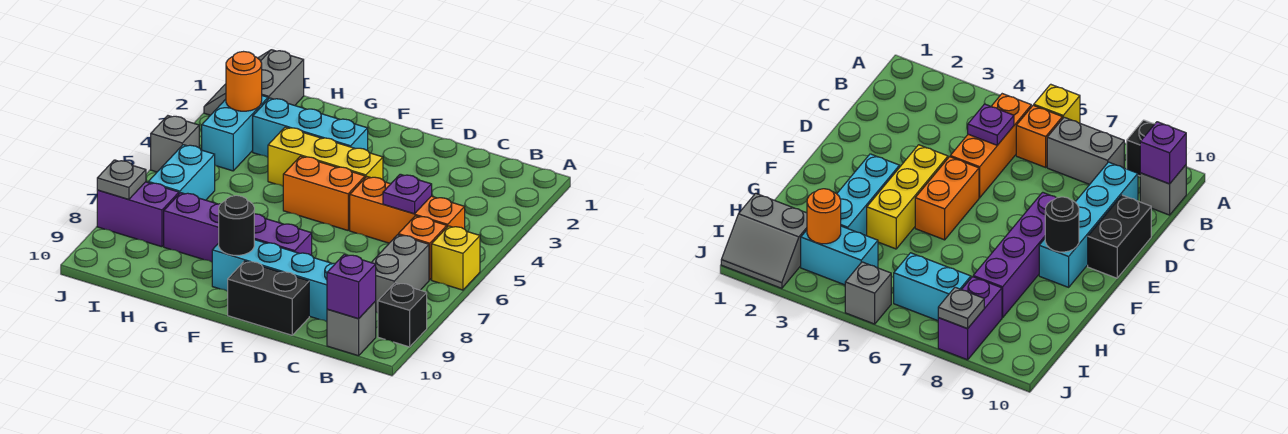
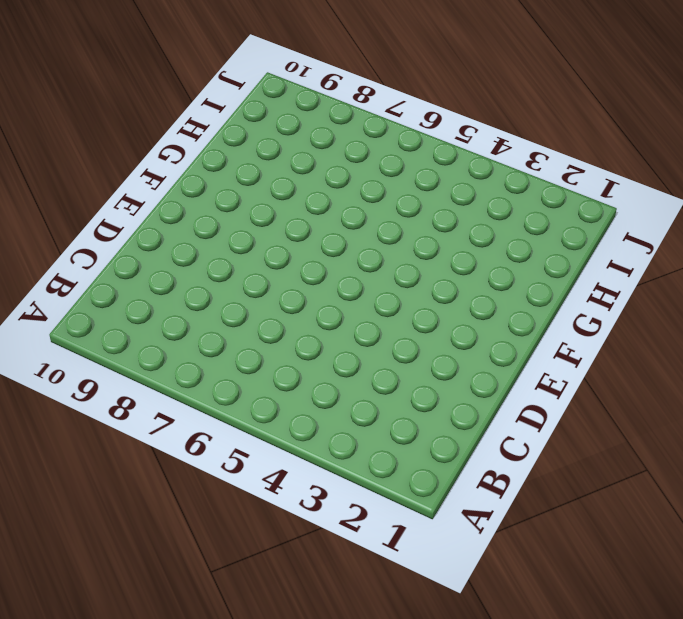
none -> yellow brick A6 level 1
none -> black brick A9 level 1
none -> orange brick B5:D5 level 1

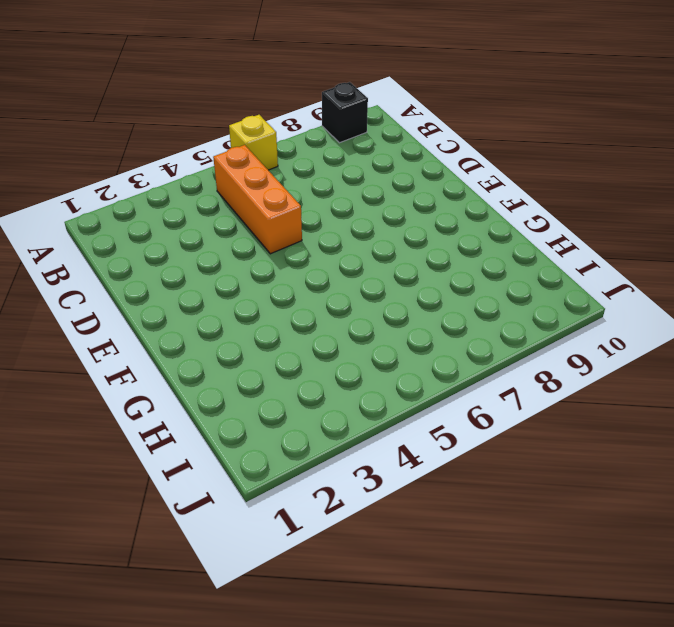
none -> orange brick B6 level 1
none -> grey brick B7:B8 level 1
none -> grey brick B10 level 1

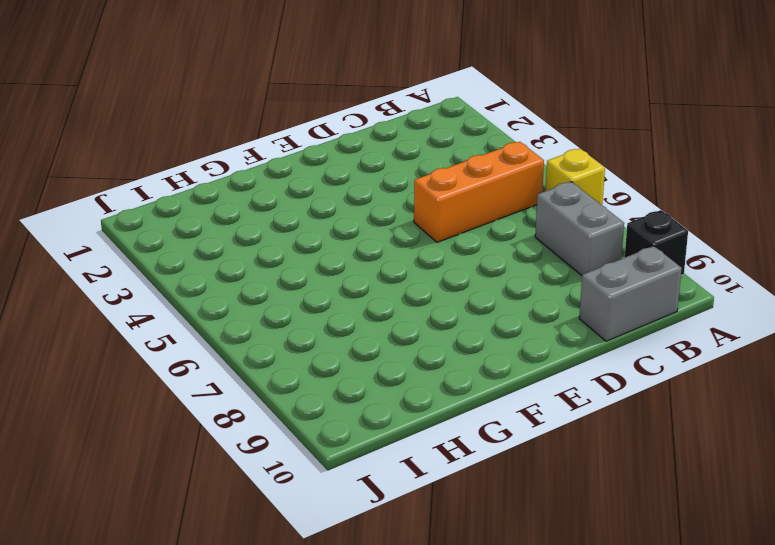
grey brick B10:C10 level 1 -> grey brick B10 level 1
none -> orange brick B6 level 1
none -> cyan brick C9:F9 level 1
none -> black brick D10:E10 level 1

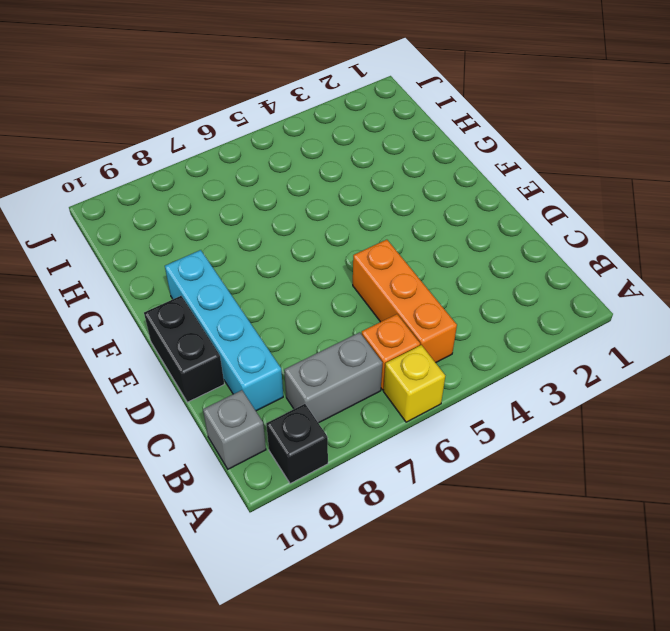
none -> yellow brick E4:G4 level 1
none -> orange brick E5:F5 level 1
none -> purple brick E8:H8 level 1

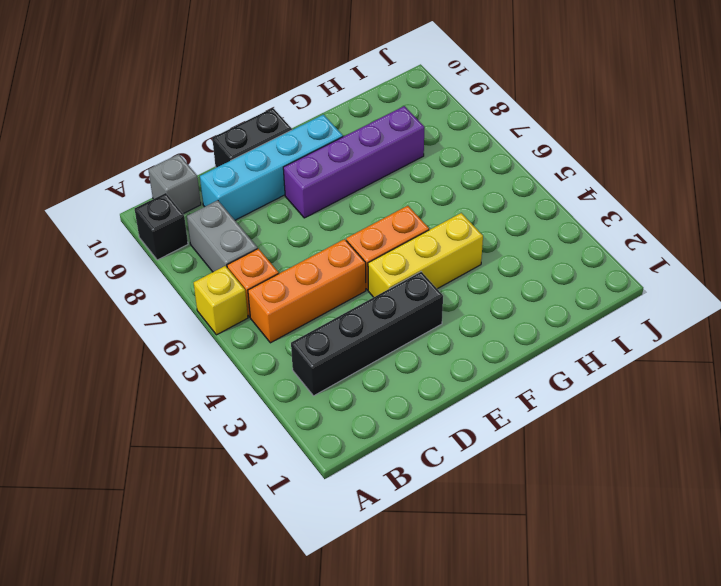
black brick B3:E3 level 1 -> none
none -> cyan brick F3:H3 level 1
none -> grey slope I1:J2 level 1 top I
none -> cyan brick I3:I4 level 1

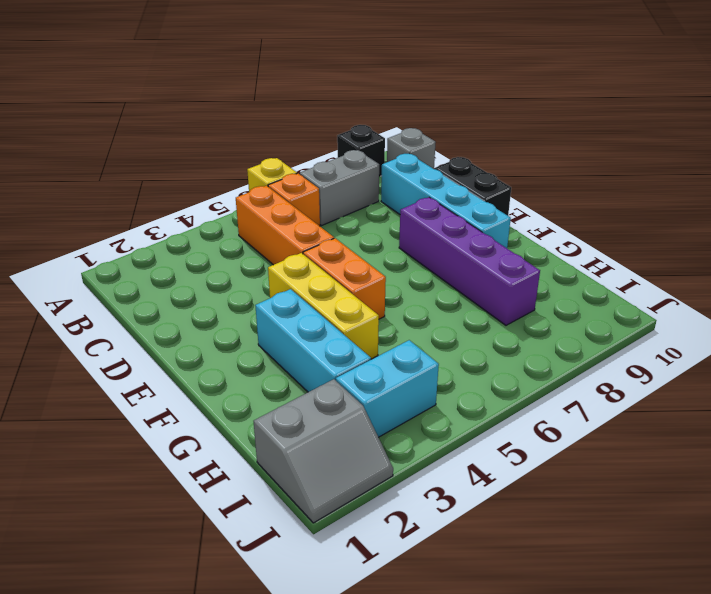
none -> cyan brick I6:I7 level 1
none -> purple brick I8:J8 level 1
none -> grey brick J5 level 1

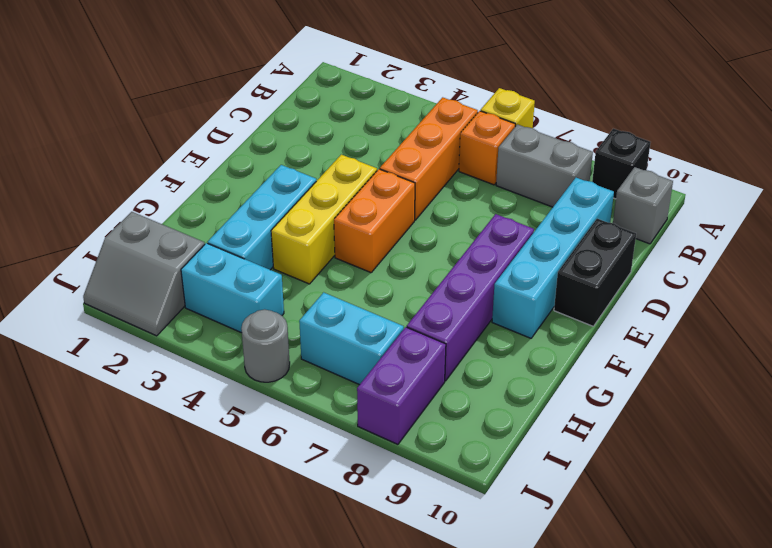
grey round brick J5 level 1 -> grey brick J5 level 1
none -> purple brick B10 level 2
none -> purple plate C5 level 2
none -> black round brick F9 level 2

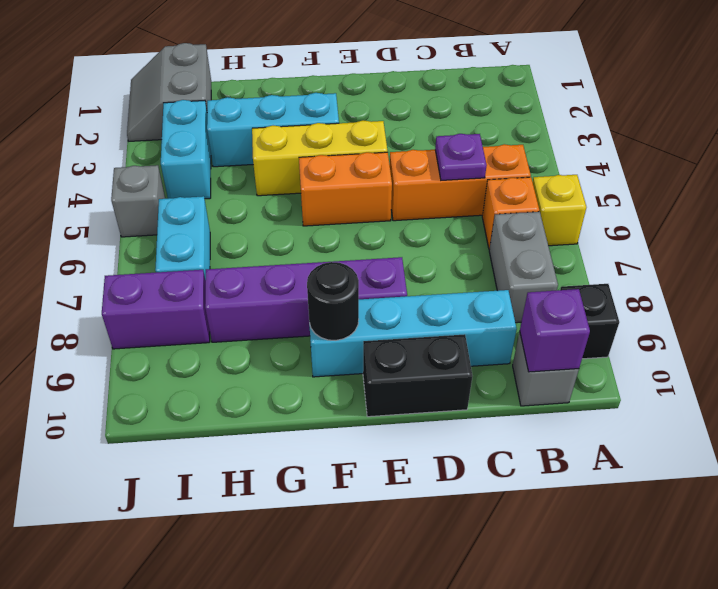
none -> orange round brick I3 level 2
none -> grey plate J8 level 2

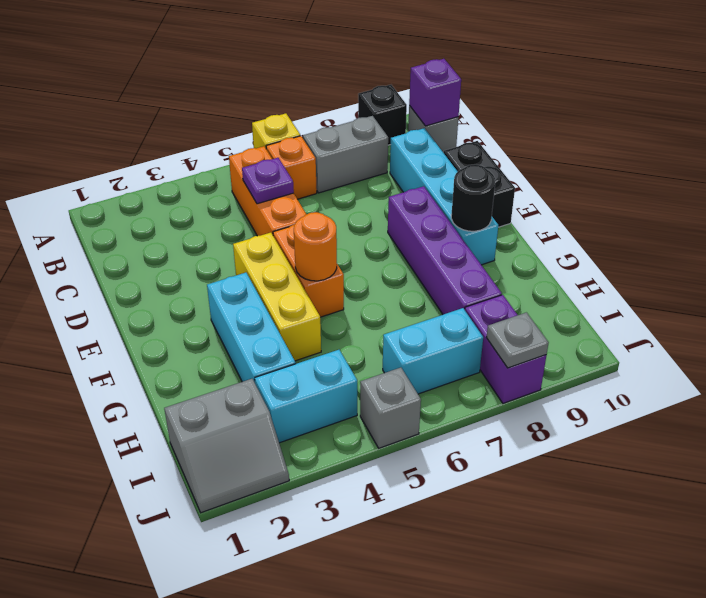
orange round brick F5 level 2 -> orange round brick I3 level 2

